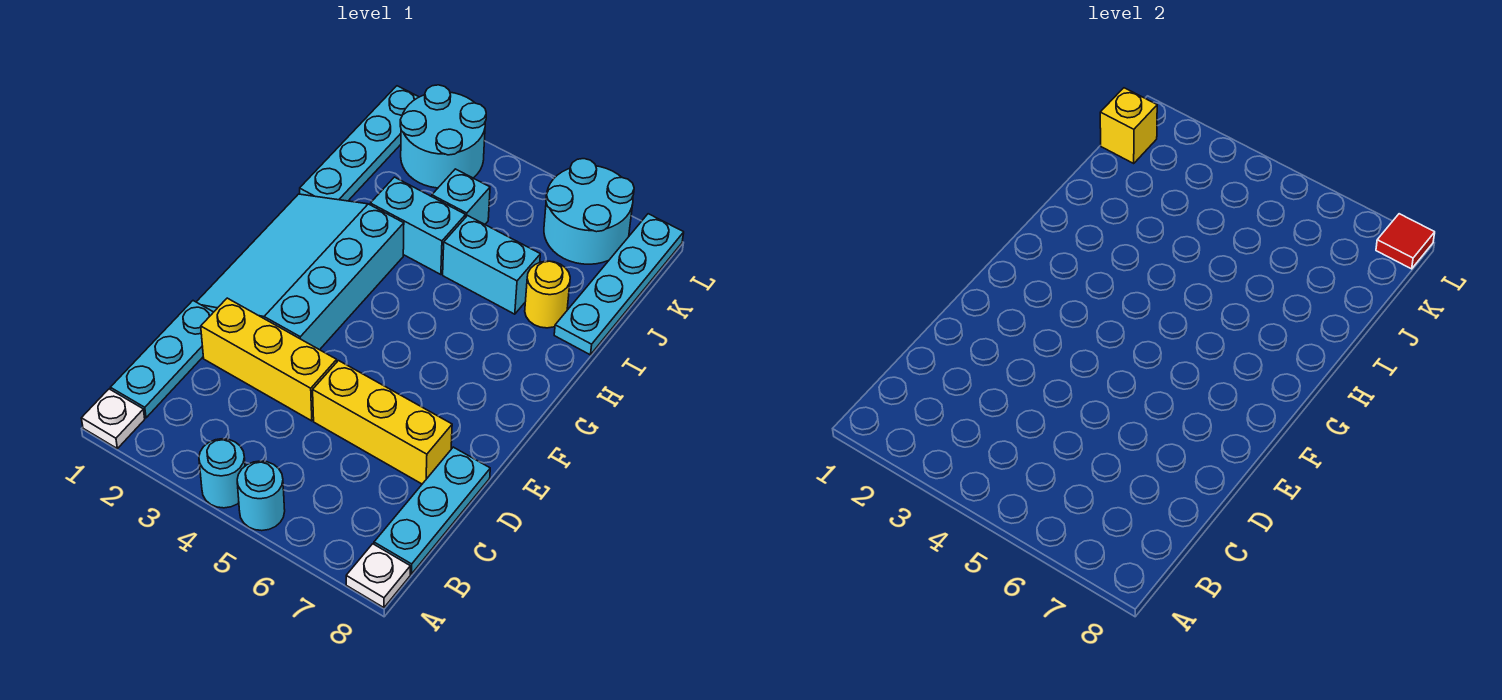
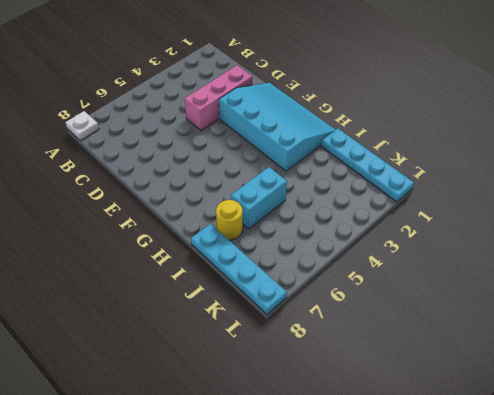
pink brick D2:D4 level 1 -> yellow brick D2:D4 level 1
none -> white plate A1 level 1
none -> cyan round brick A4 level 1
none -> cyan round brick A5 level 1

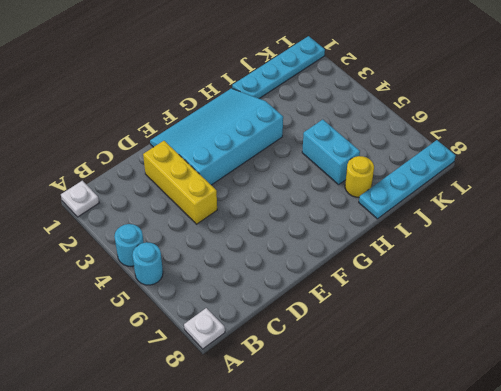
none -> cyan plate B1:D1 level 1
none -> cyan plate B8:D8 level 1
none -> yellow brick D5:D7 level 1

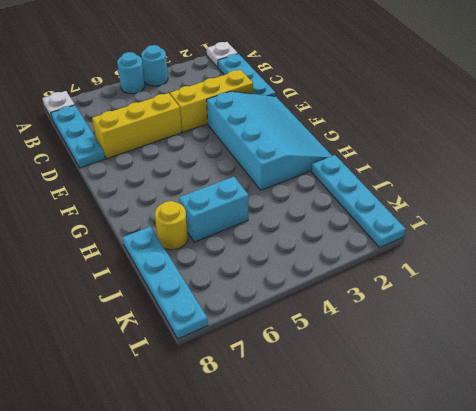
none -> cyan brick I3:I4 level 1
none -> cyan brick J4 level 1
none -> cyan round brick K2:L3 level 1

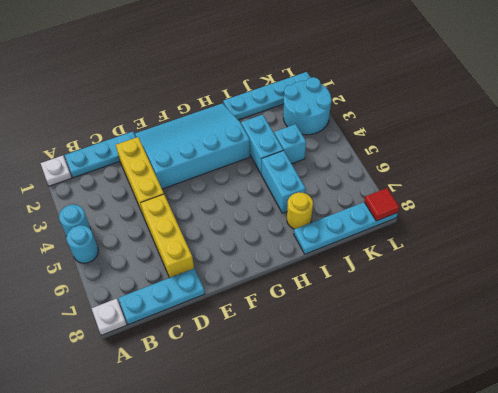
none -> cyan round brick K6:L7 level 1
none -> yellow brick K1 level 2

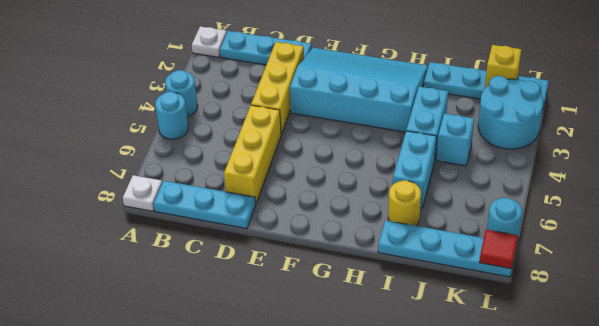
cyan round brick L7 level 1 -> cyan round brick K6:L7 level 1

